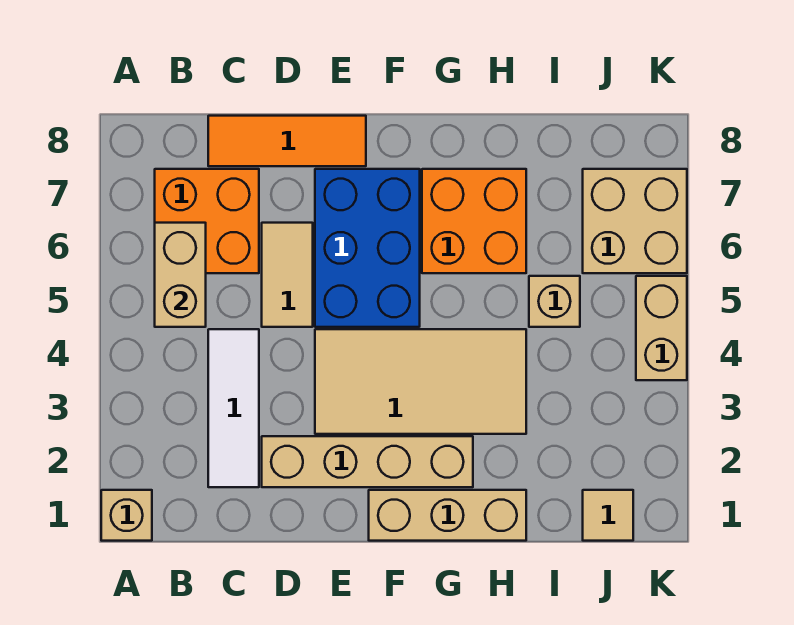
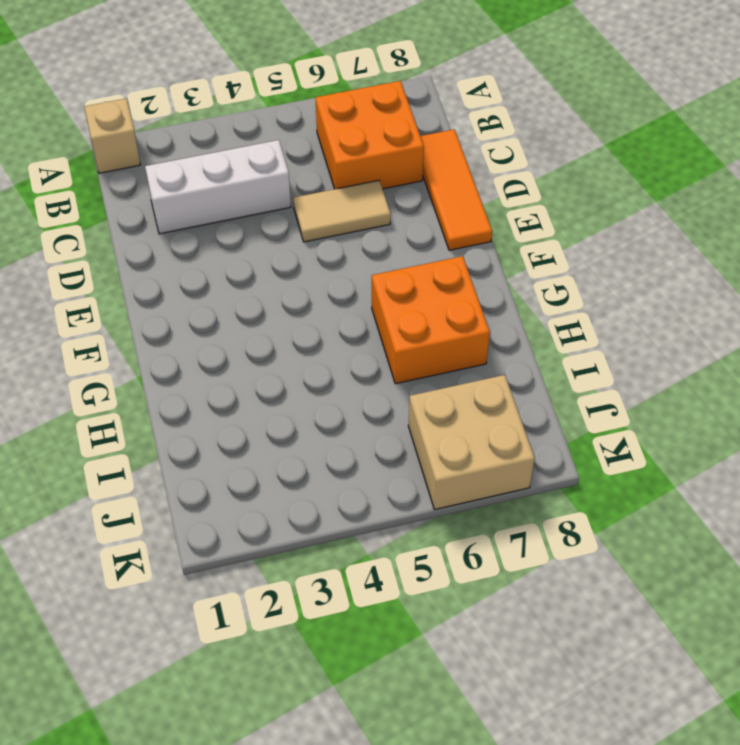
white brick C2:C4 level 1 -> white tile C2:C4 level 1
none -> tan brick D2:G2 level 1
none -> tan tile E3:H4 level 1
none -> blue brick E5:F7 level 1

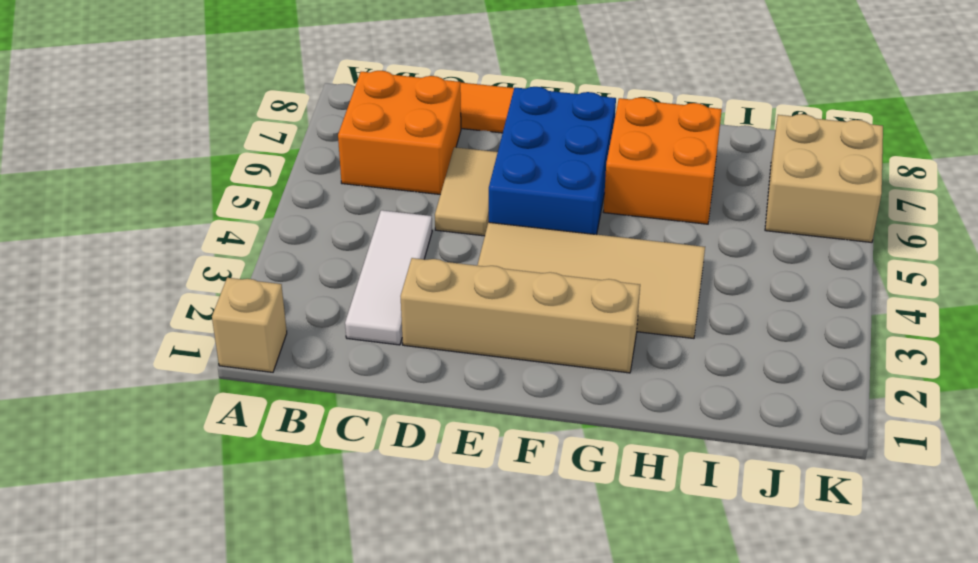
none -> tan brick F1:H1 level 1
none -> tan brick I5 level 1
none -> tan tile J1 level 1

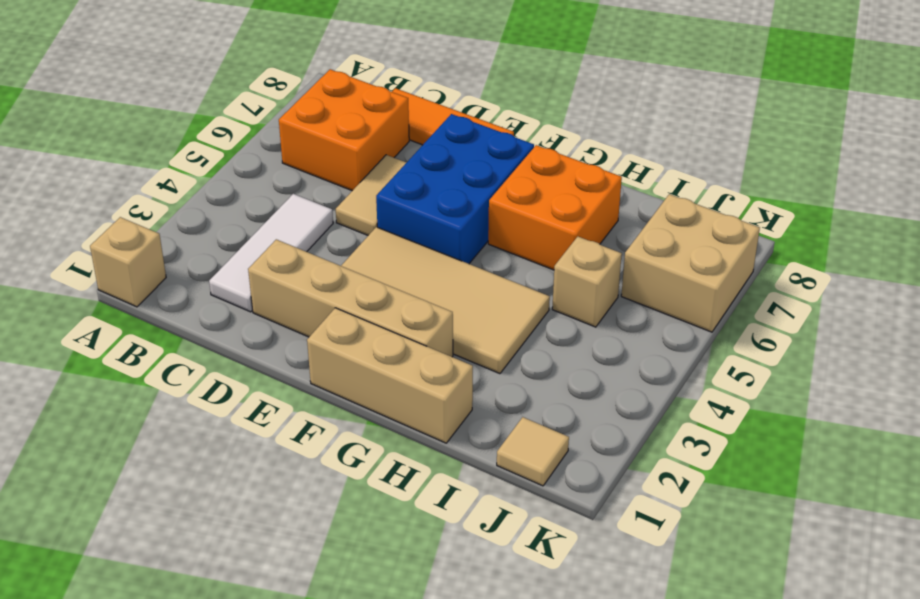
none -> tan brick K4:K5 level 1
none -> tan brick B5:B6 level 2

